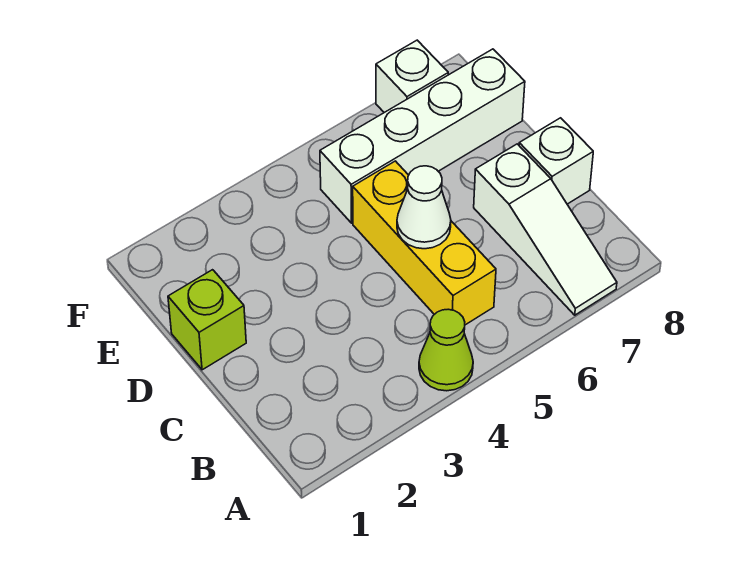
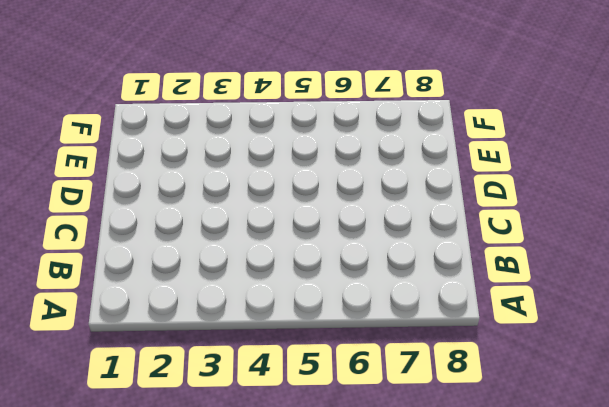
none -> lime cone A4 level 1
none -> white slope A7:C7 level 1 top C

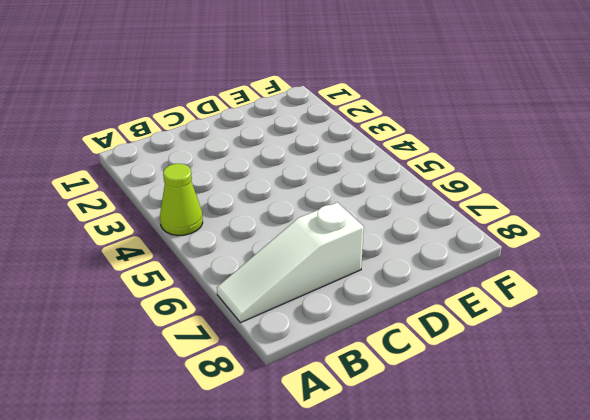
none -> yellow brick B5:D5 level 1
none -> white brick C8 level 1

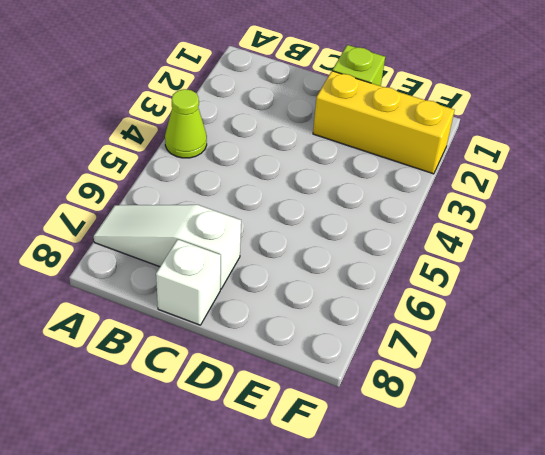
yellow brick D2:F2 level 1 -> yellow brick B5:D5 level 1
none -> white brick E5:E8 level 1
none -> white brick F7 level 1

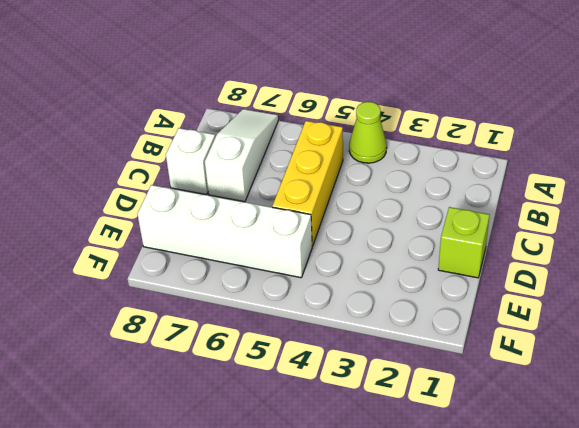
none -> white brick F7 level 1
none -> white cone C5 level 2

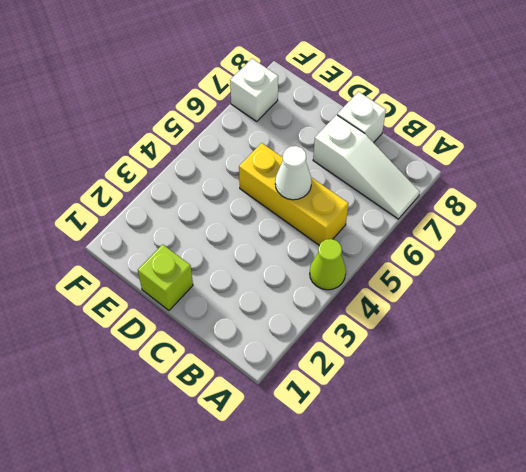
none -> white brick E5:E8 level 1

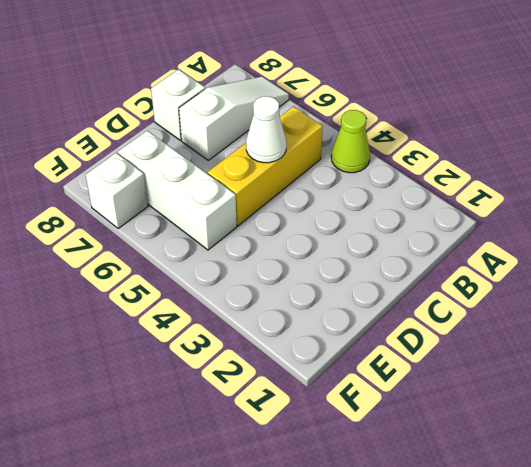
white brick E5:E7 level 1 -> white brick E5:E8 level 1
none -> lime brick D1 level 1

